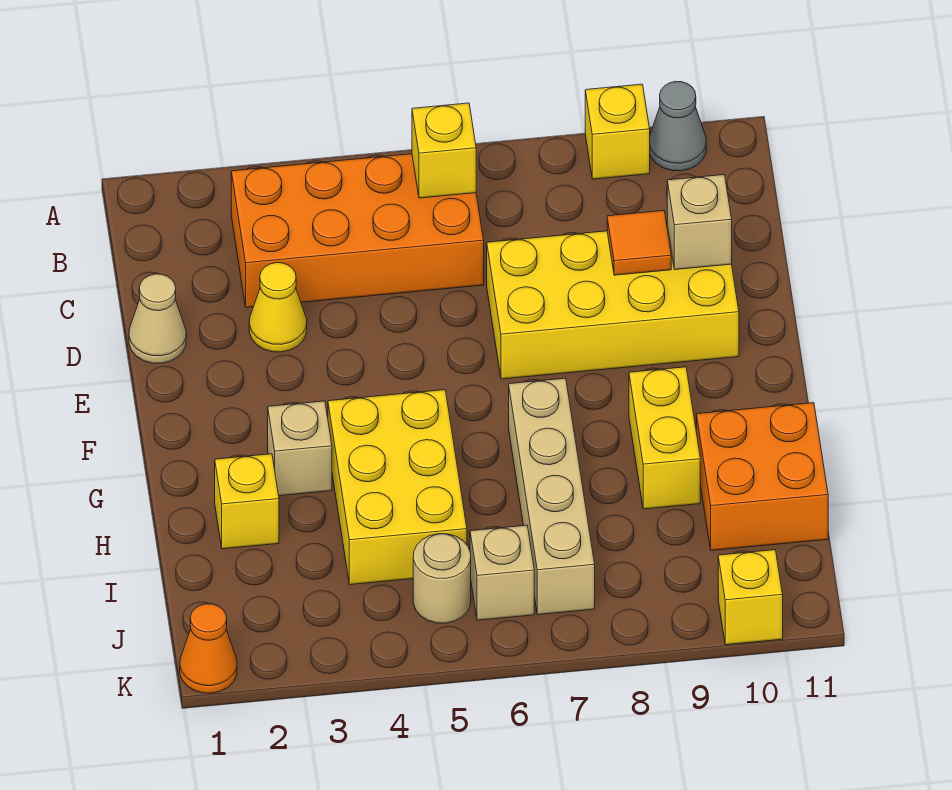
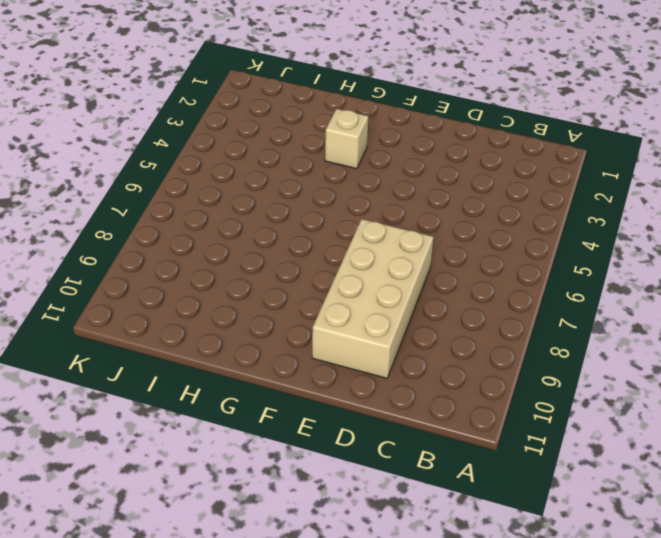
tan brick D7:E10 level 1 -> yellow brick D7:E10 level 1
none -> yellow brick A9 level 1
none -> grey cone A10 level 1
none -> orange brick B3:C6 level 1

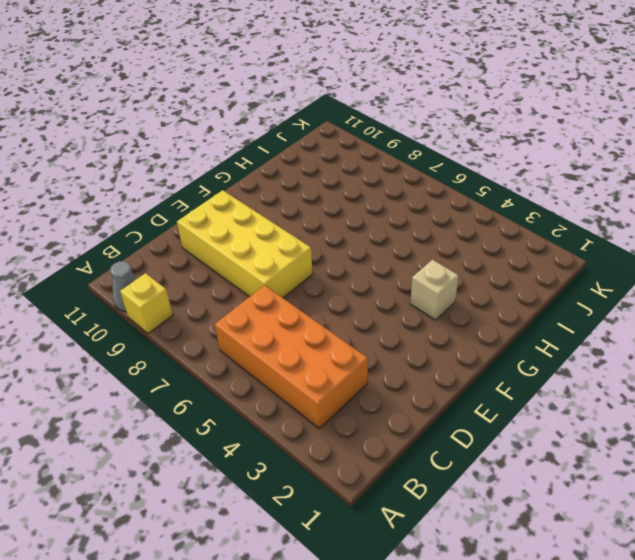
none -> tan cone D1 level 1
none -> yellow cone D3 level 1
none -> yellow brick G4:I5 level 1

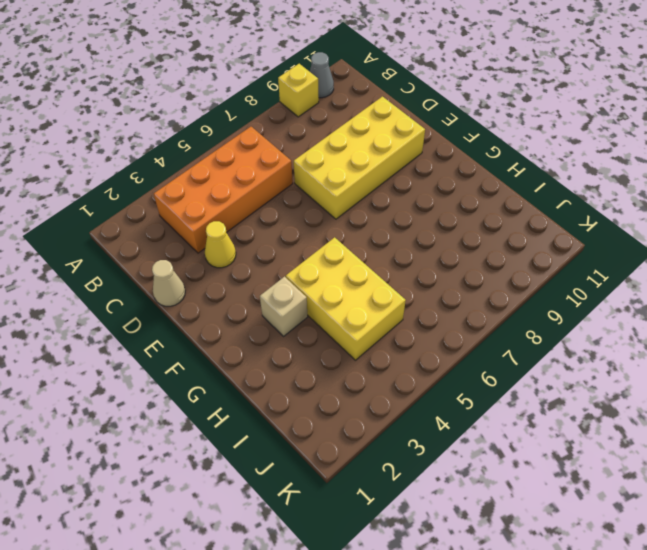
none -> tan brick G7:J7 level 1
none -> yellow brick G9:H9 level 1
none -> yellow brick H2 level 1

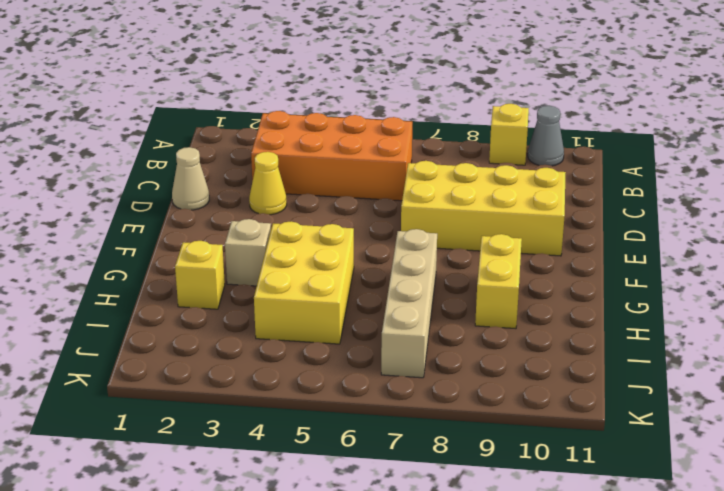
none -> orange brick H10:I11 level 1
none -> tan round brick J5 level 1
none -> tan brick J6 level 1

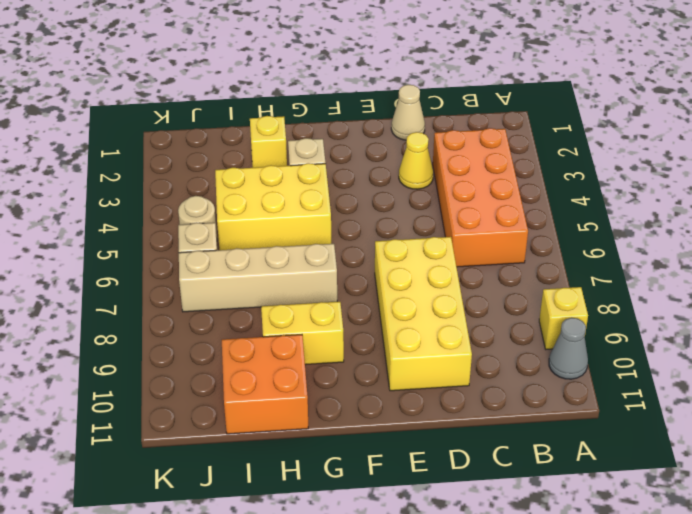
none -> orange cone K1 level 1
none -> yellow brick K10 level 1
none -> yellow brick B6 level 2

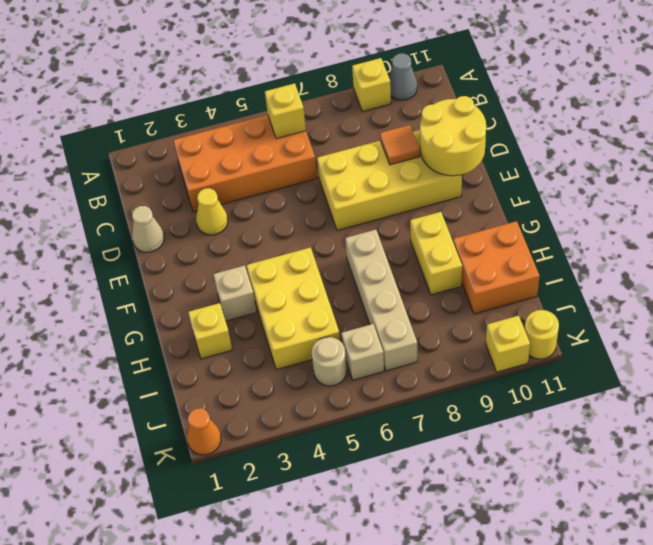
yellow round brick D10:E11 level 2 -> tan brick D10 level 2
yellow round brick K11 level 1 -> none

